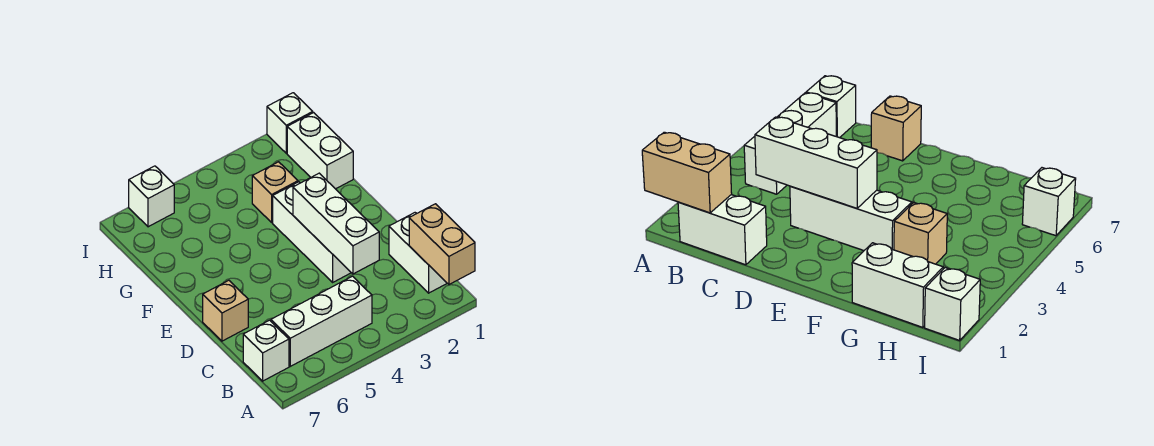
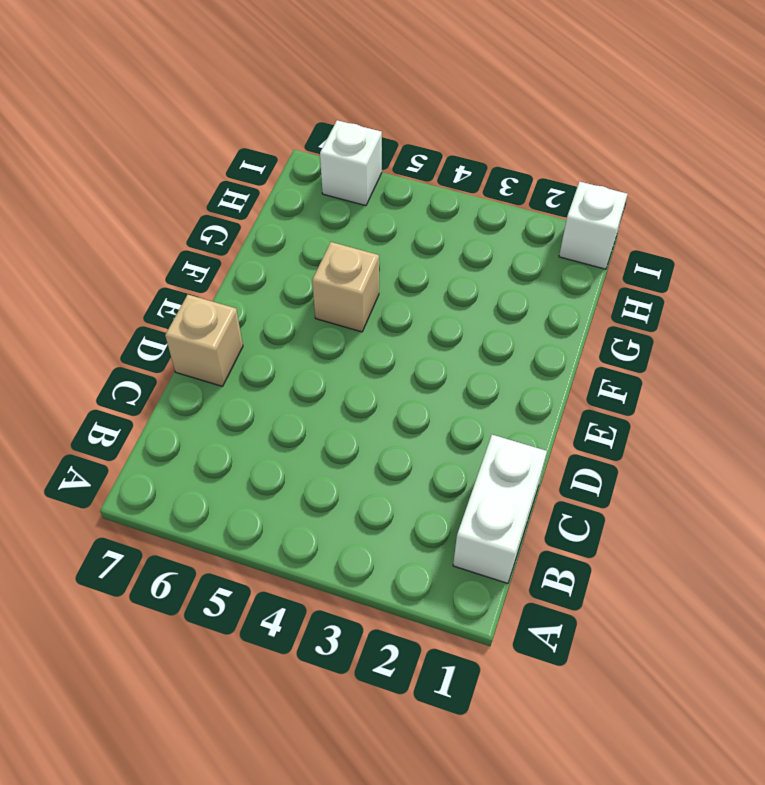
tan brick F5 level 1 -> tan brick G3 level 1
none -> white brick B4:B6 level 1
none -> white brick B7 level 1

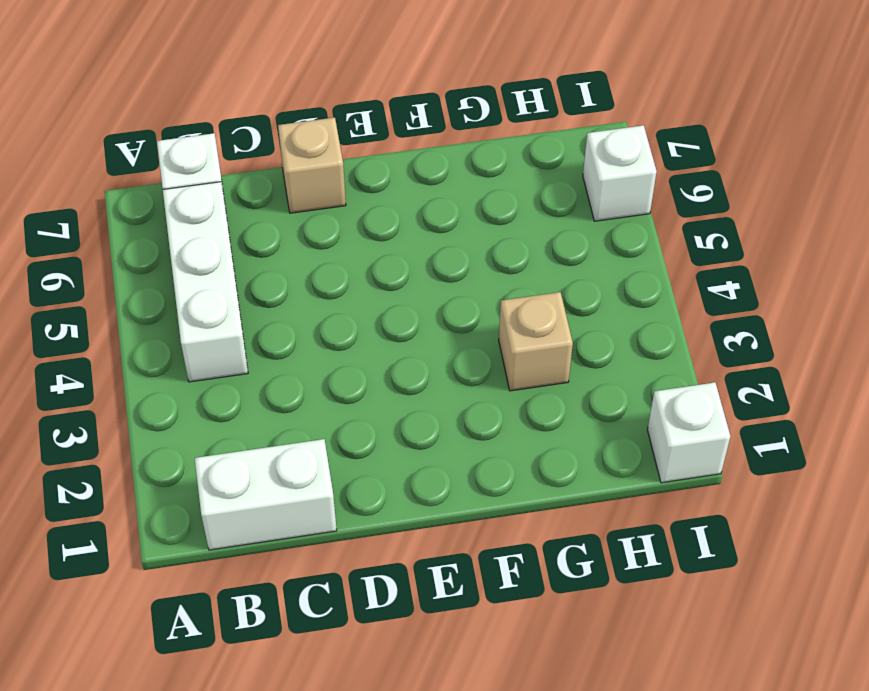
none -> white brick D3:F3 level 1
none -> white brick G1:H1 level 1

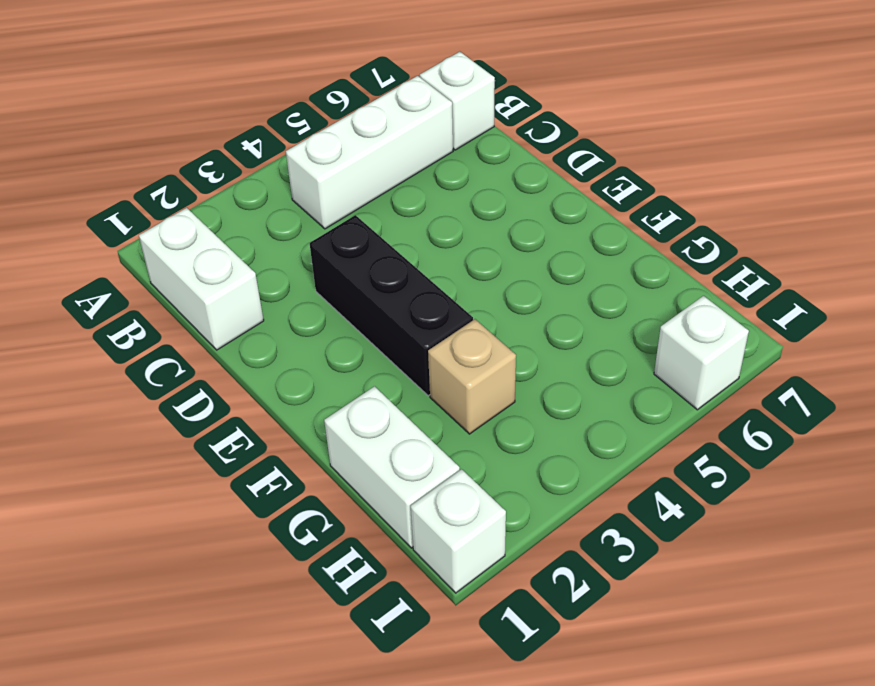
black brick D3:F3 level 1 -> white brick D3:F3 level 1
none -> tan brick D7 level 1
none -> tan brick A1:B1 level 2

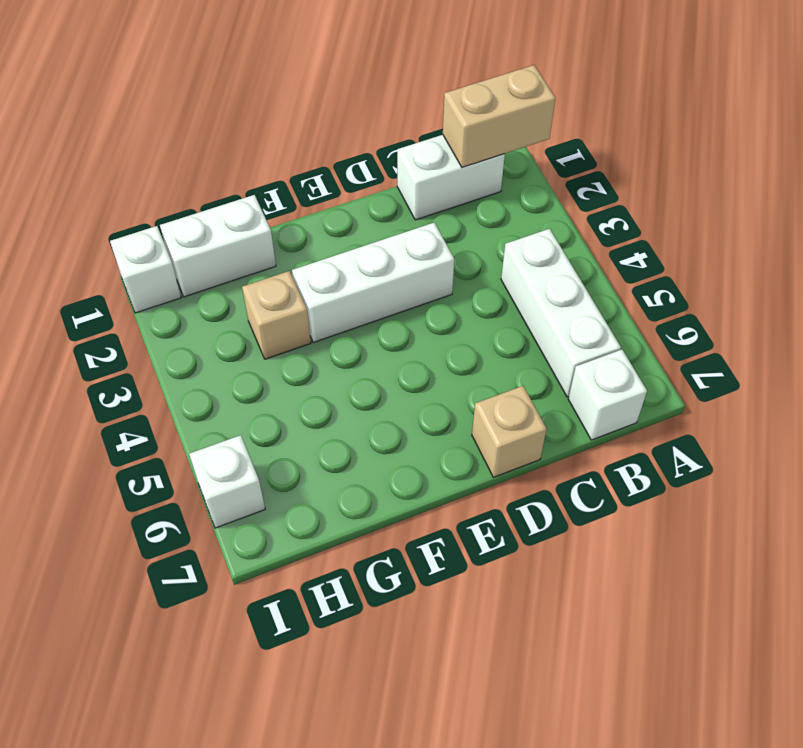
none -> white brick C3:E3 level 2

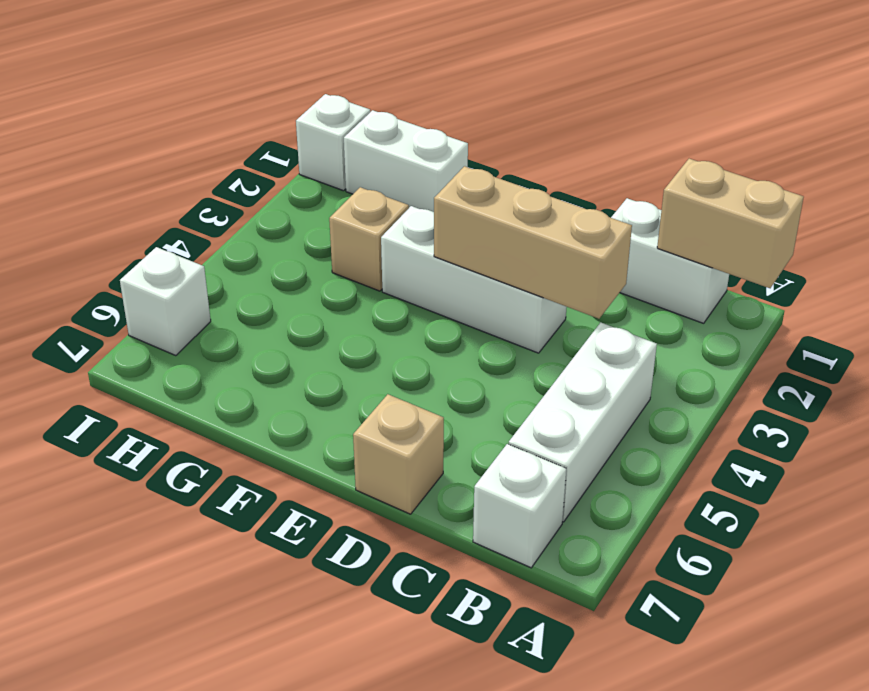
tan brick C3:E3 level 2 -> white brick C3:E3 level 2

